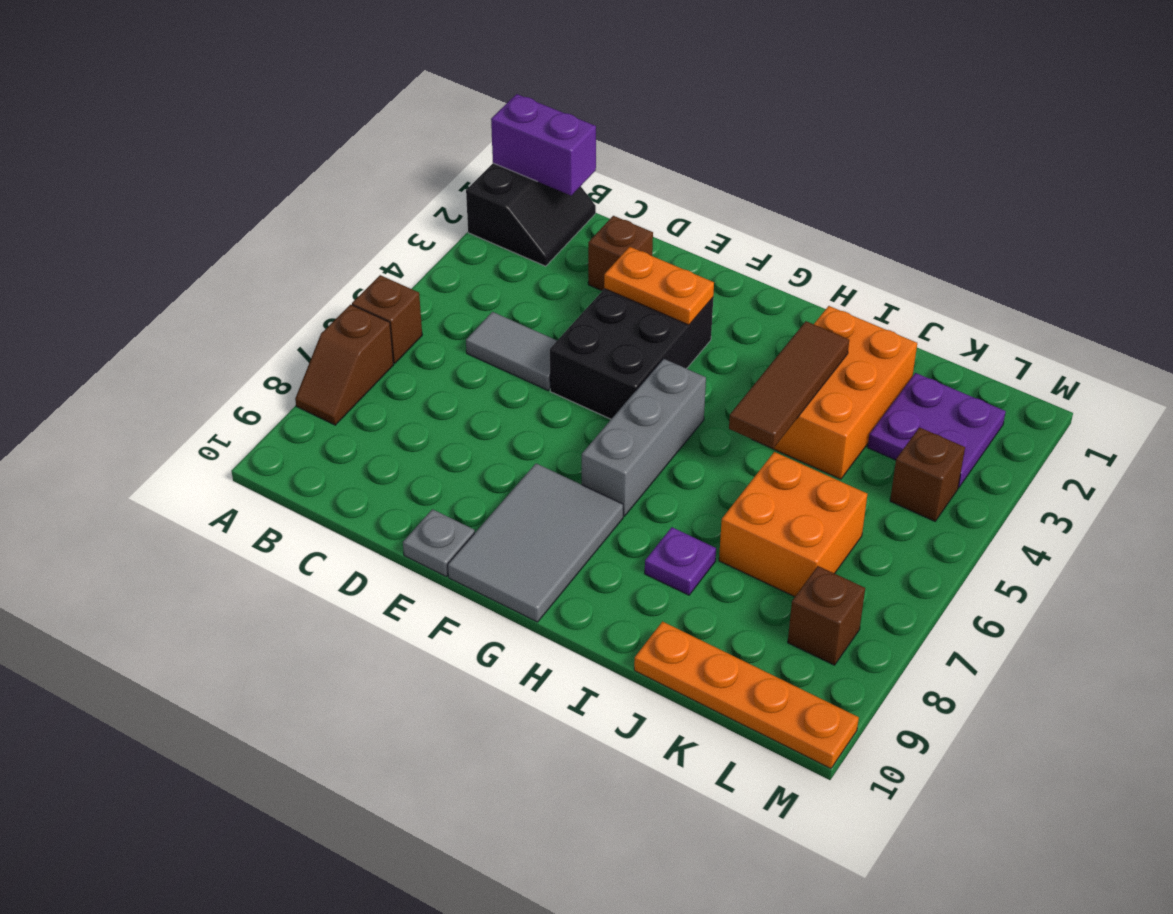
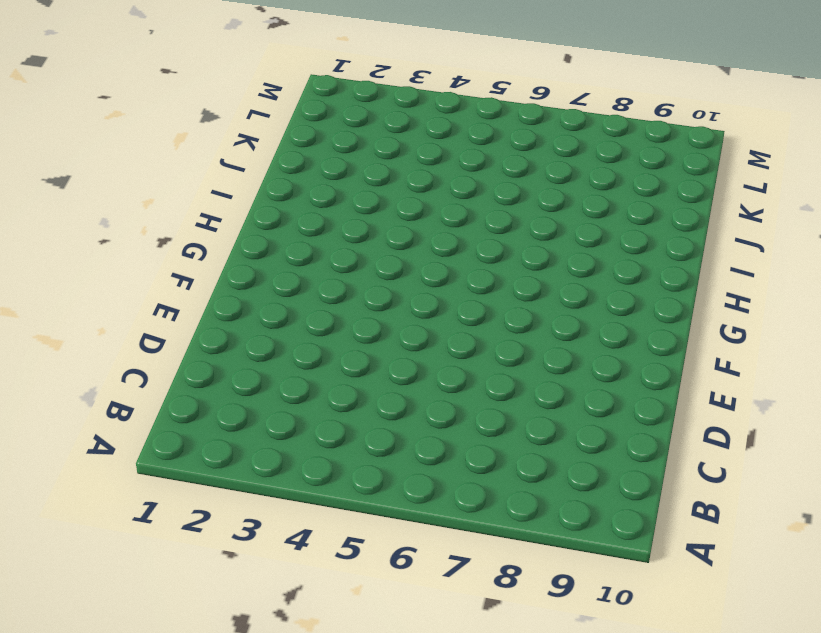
none -> black slope A1:B2 level 1 top A
none -> brown brick A6 level 1
none -> brown slope A7:A8 level 1 top 7

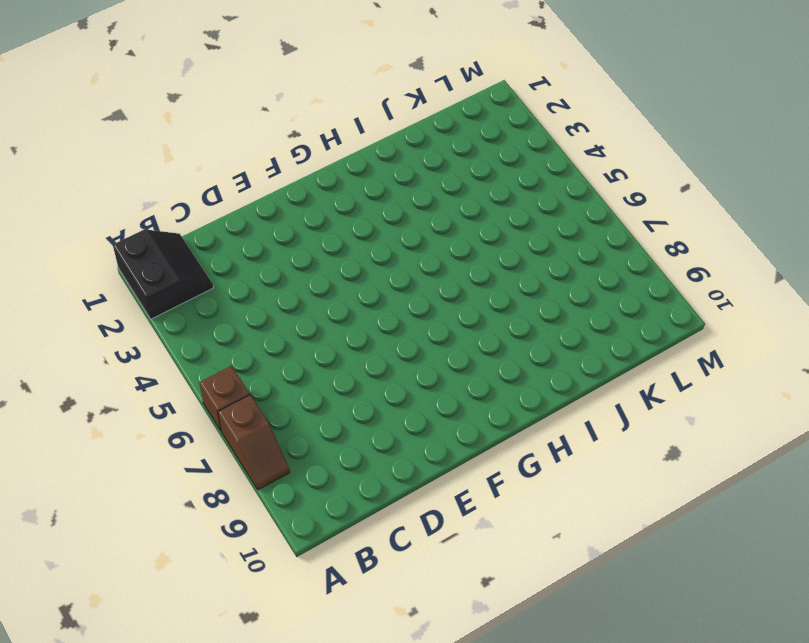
none -> grey tile C5:D5 level 1
none -> brown brick D2 level 1
none -> black brick E3:F5 level 1

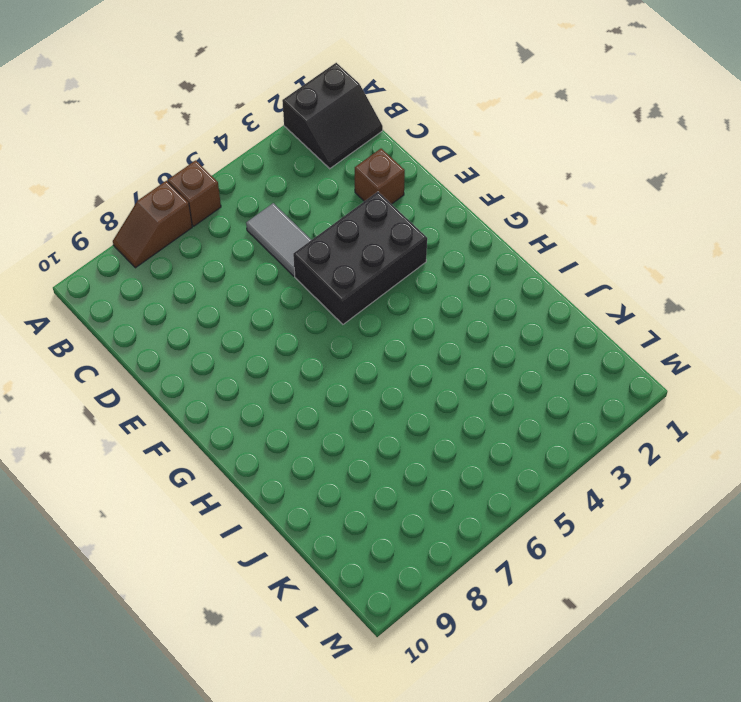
none -> grey plate E10 level 1
none -> grey tile F8:G10 level 1
none -> grey brick G5:G7 level 1

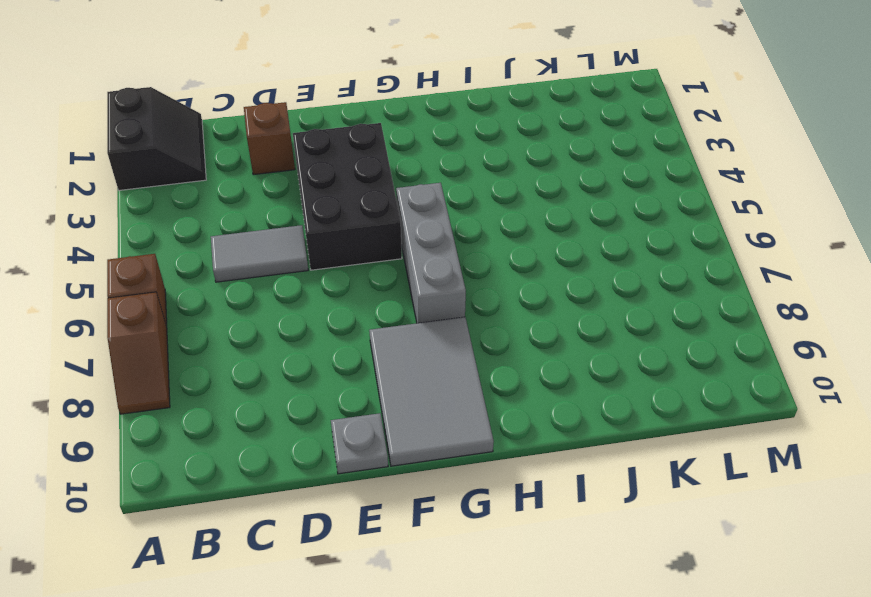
none -> orange brick I2:J4 level 1
none -> purple plate I8 level 1
none -> orange brick J6:K7 level 1

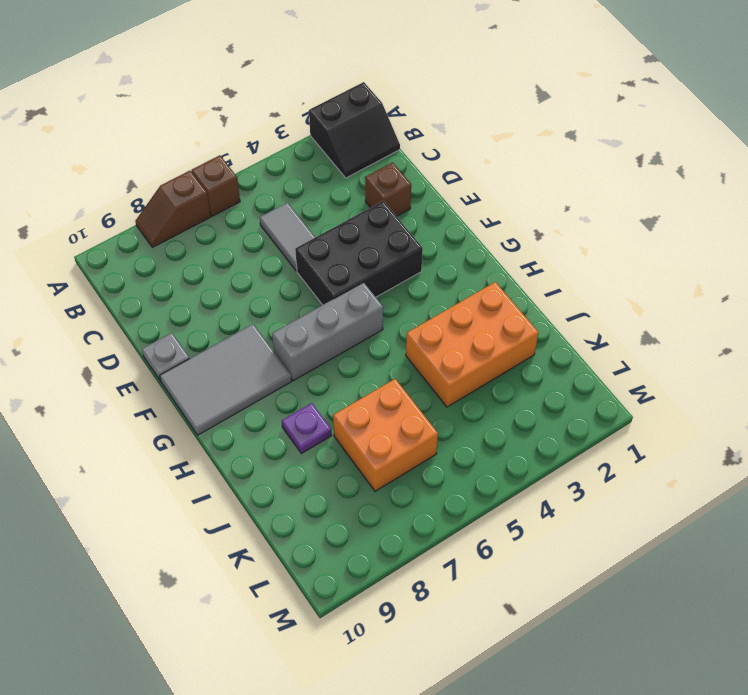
none -> orange plate J10:M10 level 1
none -> purple plate K2:L3 level 1
none -> brown brick L4 level 1

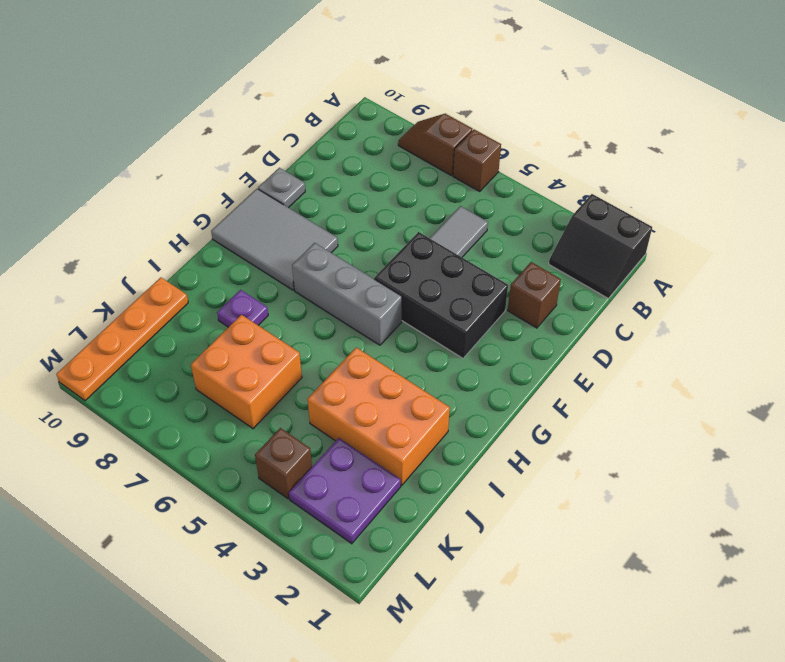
none -> brown brick L8 level 1
none -> purple brick A1:B1 level 2
none -> orange plate E3:F3 level 2

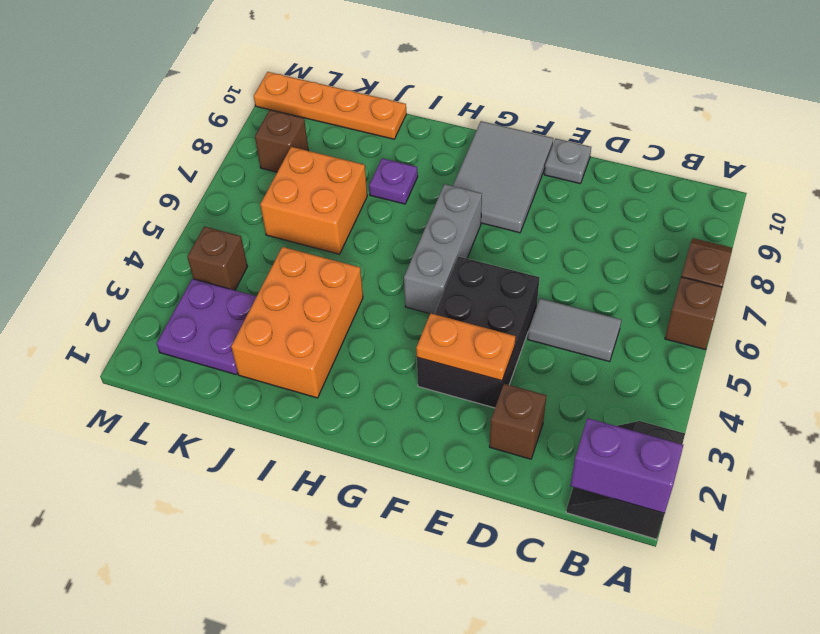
none -> brown tile I3:I5 level 2

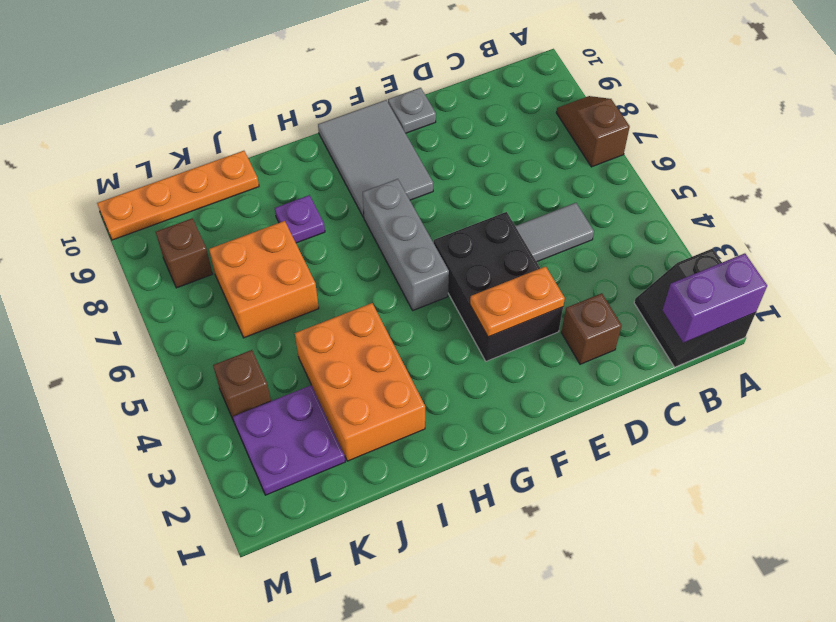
none -> brown brick A6 level 1
none -> brown tile I3:I5 level 2

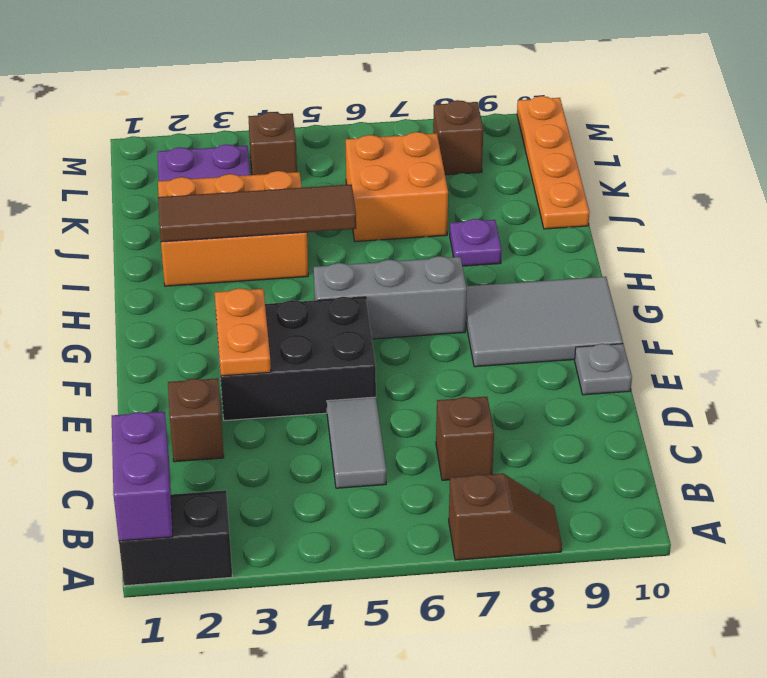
brown brick C7 level 1 -> brown brick A6 level 1
brown tile I2:I5 level 2 -> brown tile I3:I5 level 2

